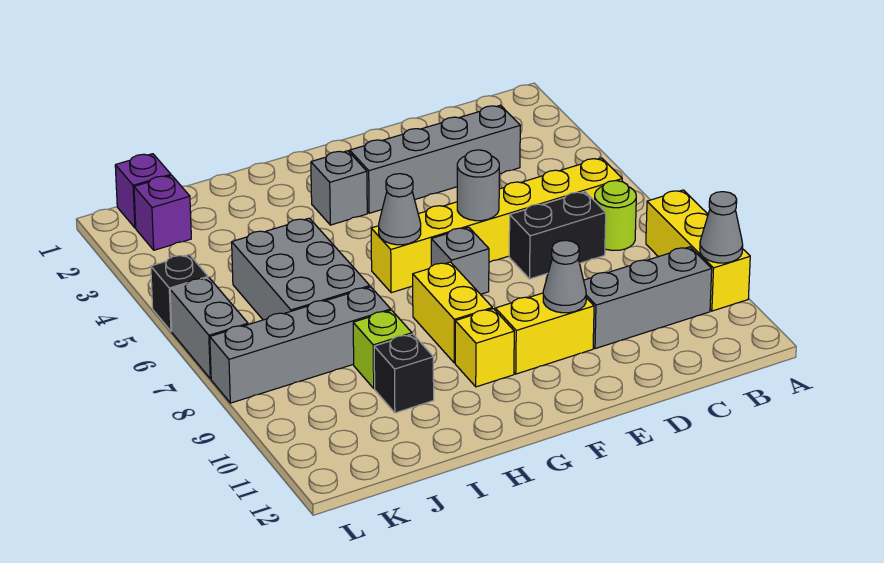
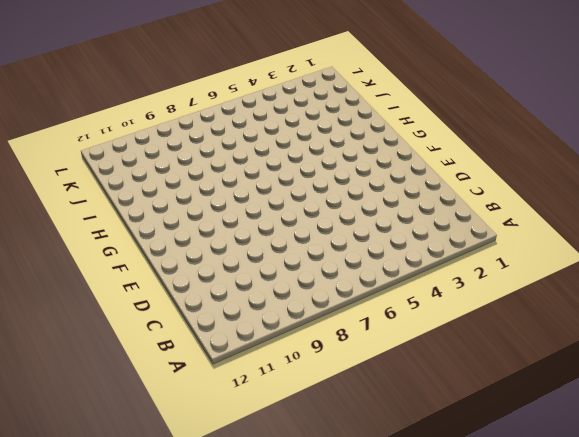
none -> yellow brick A8:A10 level 1
none -> yellow brick B6:G6 level 1
none -> lime round brick B7 level 1

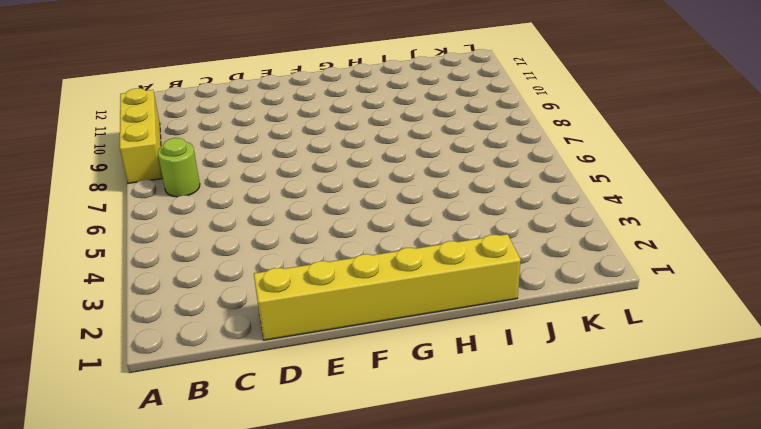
yellow brick D1:I1 level 1 -> yellow brick B6:G6 level 1
none -> grey brick B10:D10 level 1
none -> grey brick C3:F3 level 1
none -> black brick C7:D7 level 1

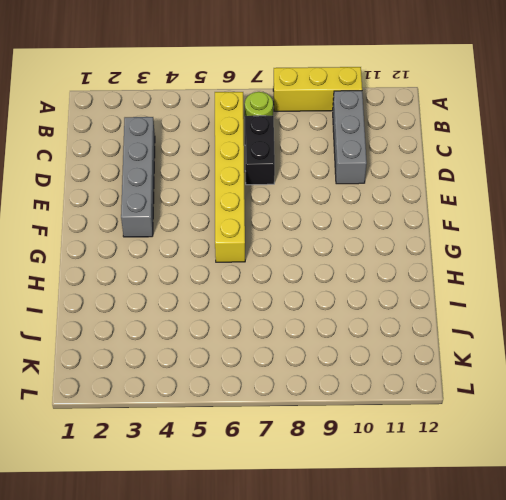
none -> yellow brick E10:F10 level 1
none -> grey brick F7 level 1
none -> grey brick G3 level 1

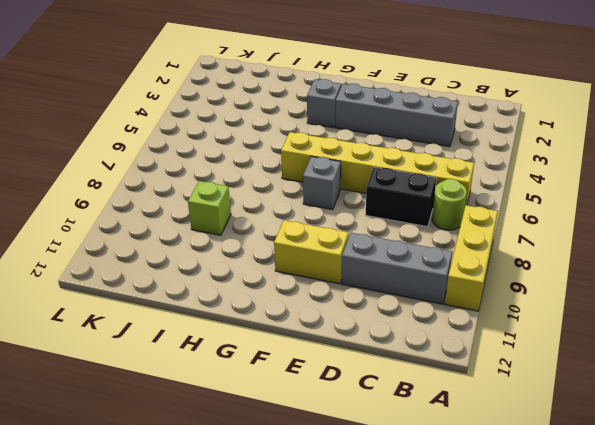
none -> yellow brick G8:G9 level 1
none -> yellow brick G10 level 1
none -> grey brick I5:J7 level 1

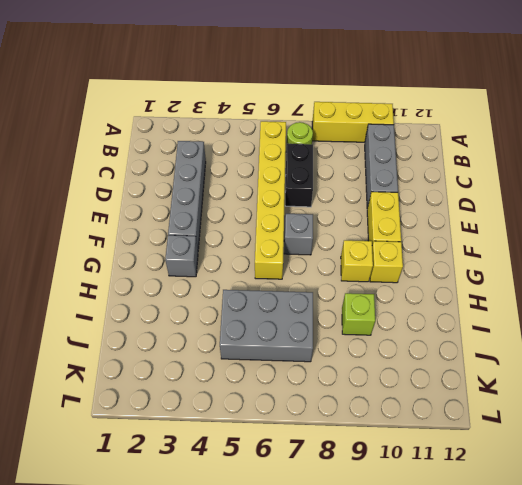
yellow brick G9 level 1 -> yellow brick G8:G9 level 1
none -> grey brick I8:L8 level 1
none -> black brick I10 level 1
none -> purple brick K1 level 1

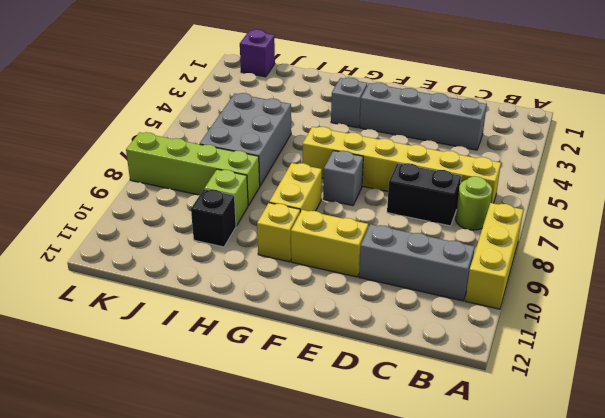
lime brick I8:L8 level 1 -> grey brick I8:L8 level 1
none -> purple brick K2 level 1
none -> black brick L5 level 1
none -> grey brick L6:L7 level 1

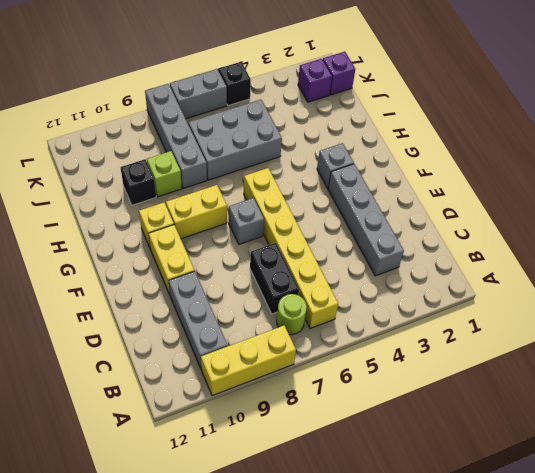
none -> grey cone A10 level 2
none -> grey round brick E6 level 2
none -> grey cone E10 level 2

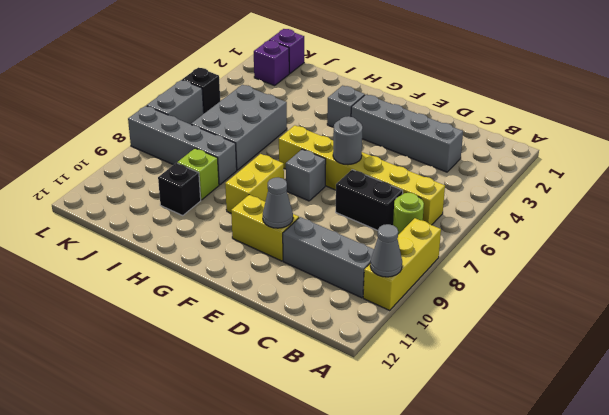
none -> yellow brick G10 level 1
none -> grey cone G6 level 2

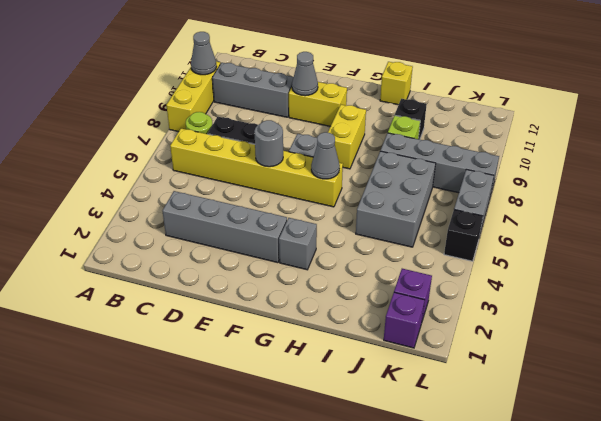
yellow brick H12 level 1 -> yellow brick G10 level 1

